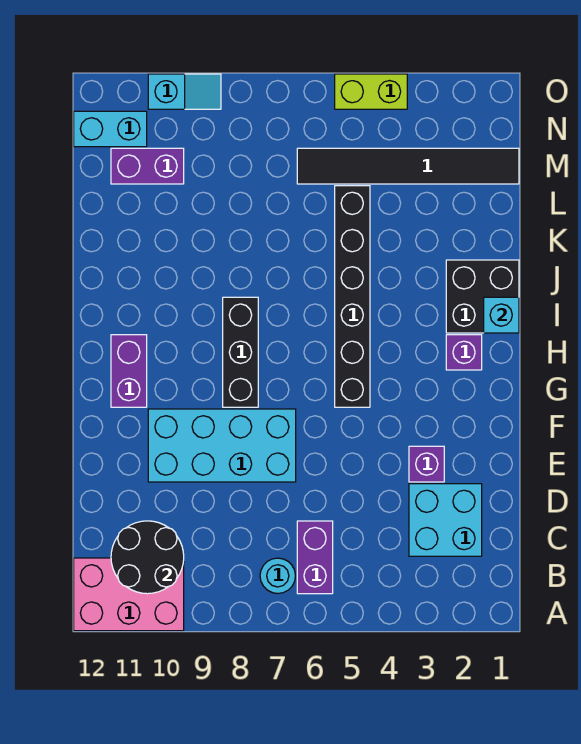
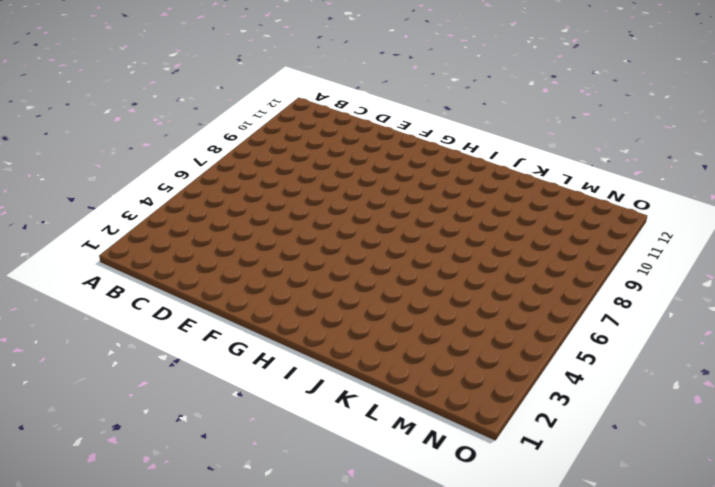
none -> pink brick A10:B12 level 1
none -> purple brick B6:C6 level 1
none -> cyan round brick B7 level 1

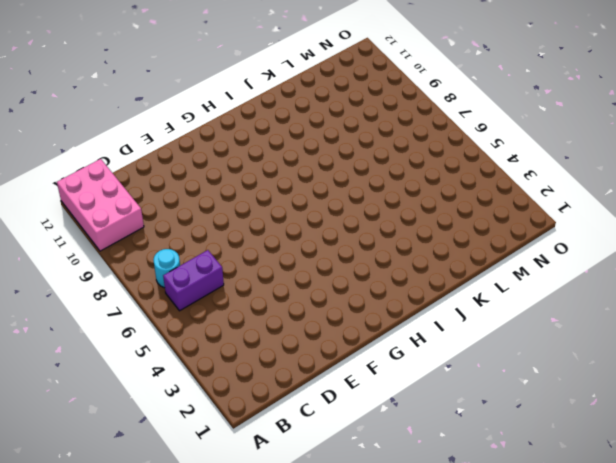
none -> cyan brick C2:D3 level 1
none -> purple brick E3 level 1
none -> cyan brick E7:F10 level 1

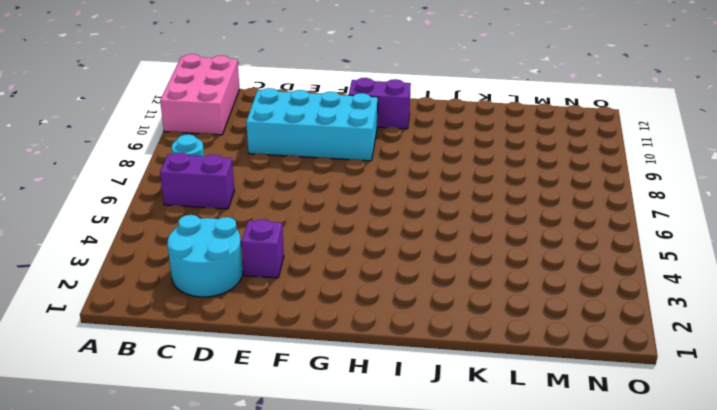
cyan round brick C2:D3 level 1 -> cyan brick C2:D3 level 1
cyan brick D9:G10 level 1 -> cyan brick E7:F10 level 1
none -> black brick G5:L5 level 1
none -> black brick G8:I8 level 1
none -> purple brick H2 level 1

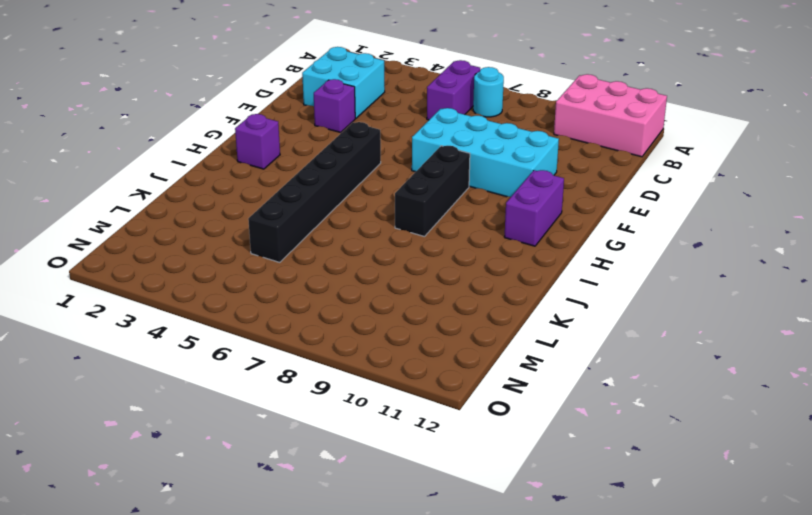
none -> black brick I1:J2 level 1
none -> black tile M1:M6 level 1
none -> purple brick M10:M11 level 1

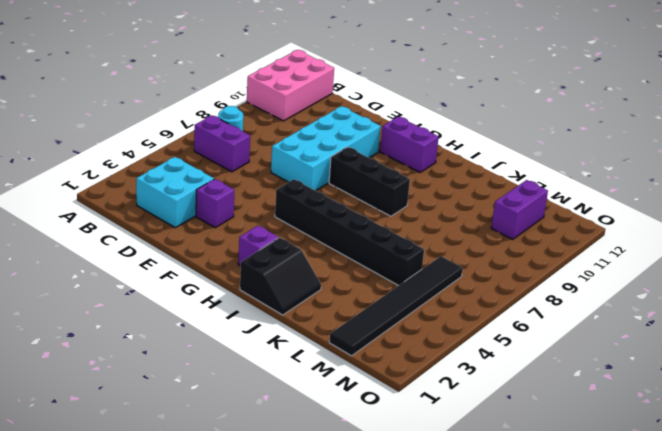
black slope I1:J2 level 1 top I -> black brick I1:J2 level 1
none -> cyan brick N11:N12 level 1
none -> lime brick O4:O5 level 1
none -> cyan slope O9:O10 level 1 top 10

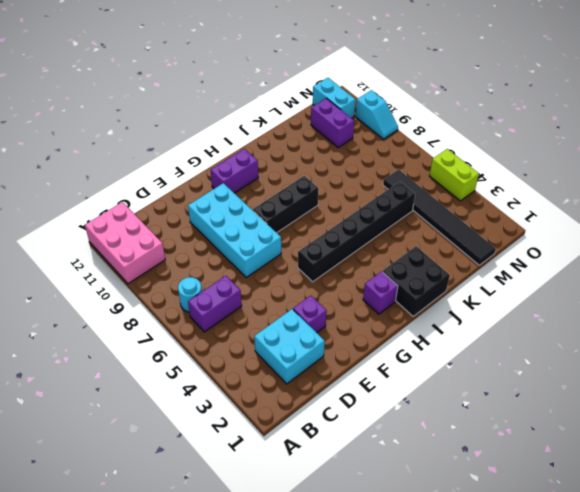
none -> black round brick B10:C11 level 2
none -> cyan brick I1 level 2

